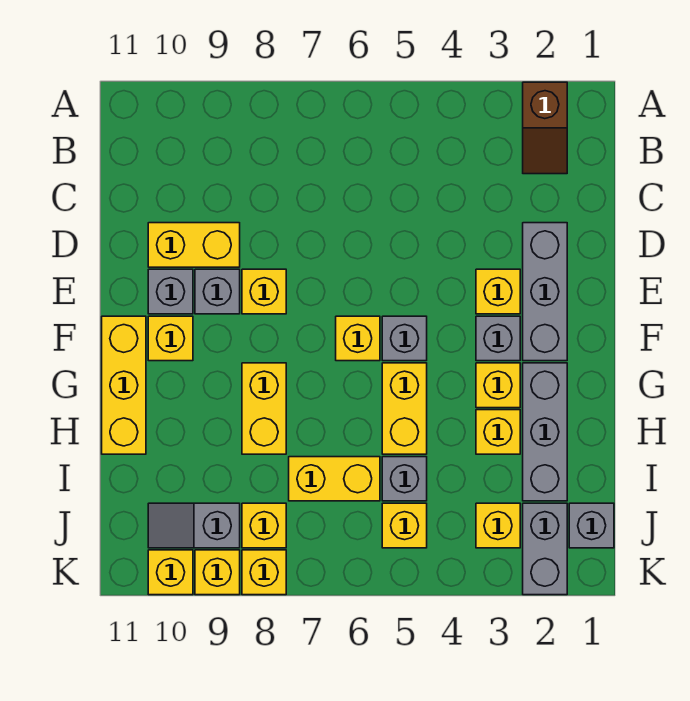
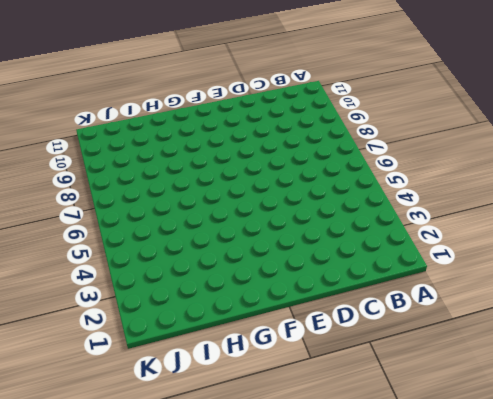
none -> brown slope A2:B2 level 1 top A
none -> grey brick D2:F2 level 1
none -> yellow brick D9:D10 level 1

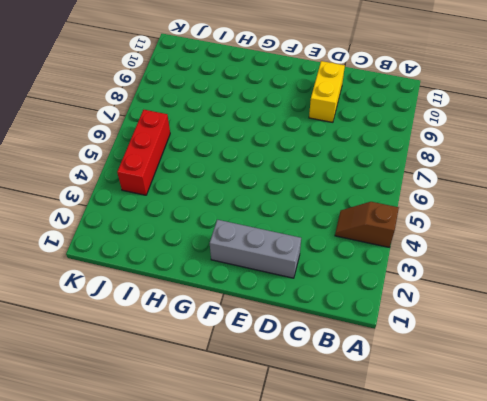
brown slope A4:B4 level 1 top A -> brown slope A2:B2 level 1 top A
red brick J4:J6 level 1 -> yellow brick J5 level 1
none -> yellow brick E3 level 1
none -> yellow brick E8 level 1
none -> grey brick E9 level 1

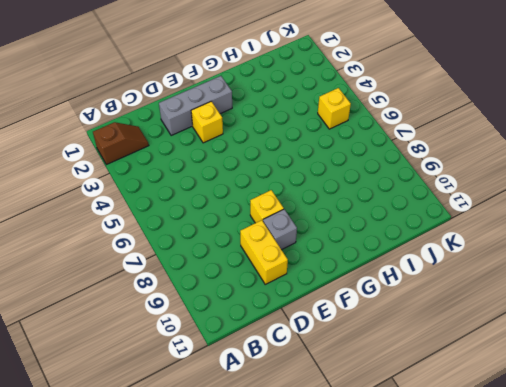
none -> grey brick E10 level 1
none -> grey brick F3 level 1
none -> grey brick F5 level 1

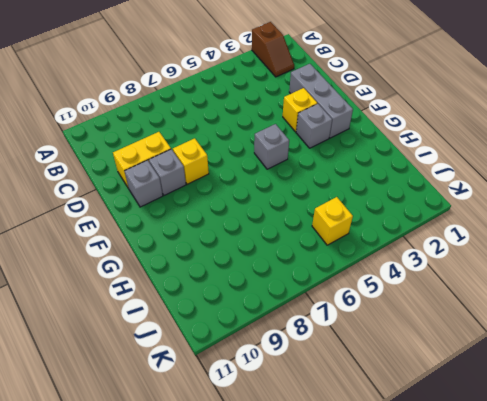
none -> yellow brick F6 level 1
none -> yellow brick F10 level 1
none -> yellow brick F11:H11 level 1

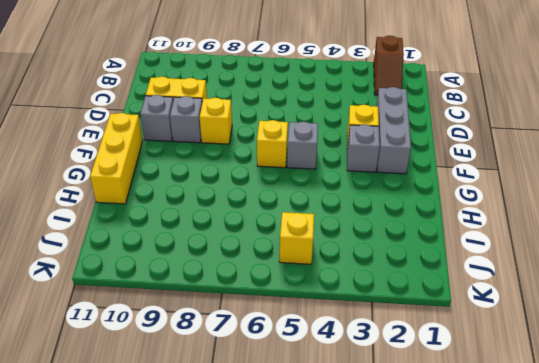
none -> yellow brick F10 level 1
none -> grey brick G2:I2 level 1
none -> yellow brick G3 level 1

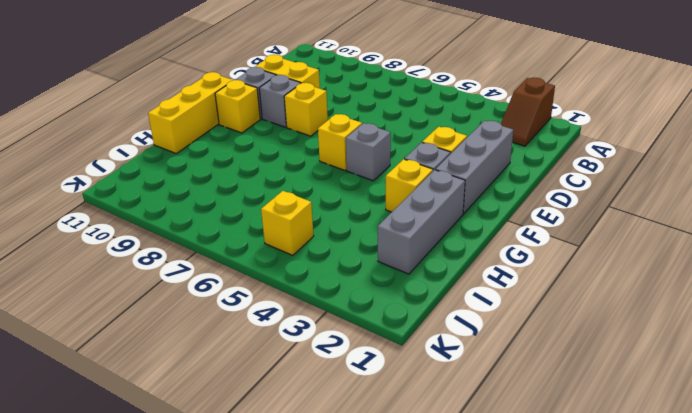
none -> yellow brick G5:H5 level 1
none -> yellow brick G8:H8 level 1
none -> yellow brick H3 level 1

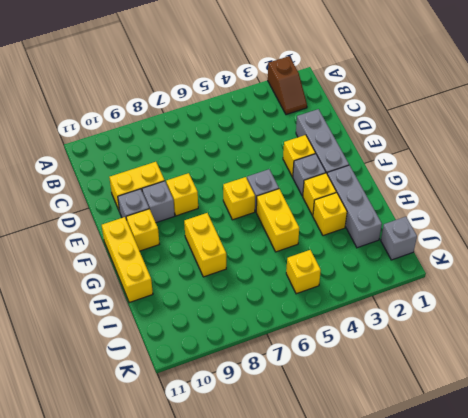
none -> grey brick I5 level 1
none -> yellow brick I6:I7 level 1
none -> grey brick J2:K2 level 1

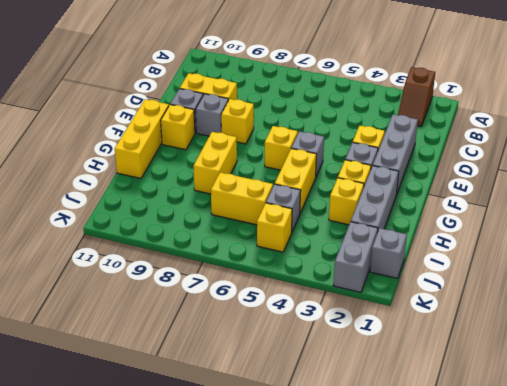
none -> yellow brick J3 level 1
none -> yellow brick J8 level 1
none -> grey slope J9:J10 level 1 top 9

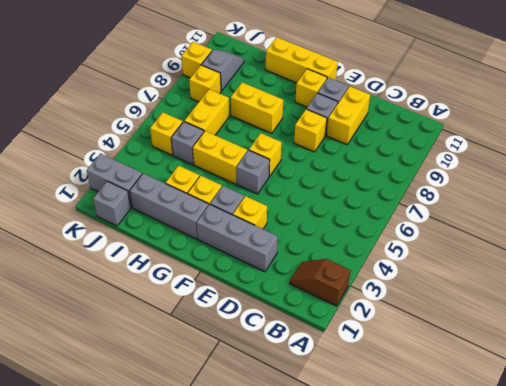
none -> yellow brick J3 level 1
none -> yellow brick K8 level 1
none -> yellow brick K10 level 1

